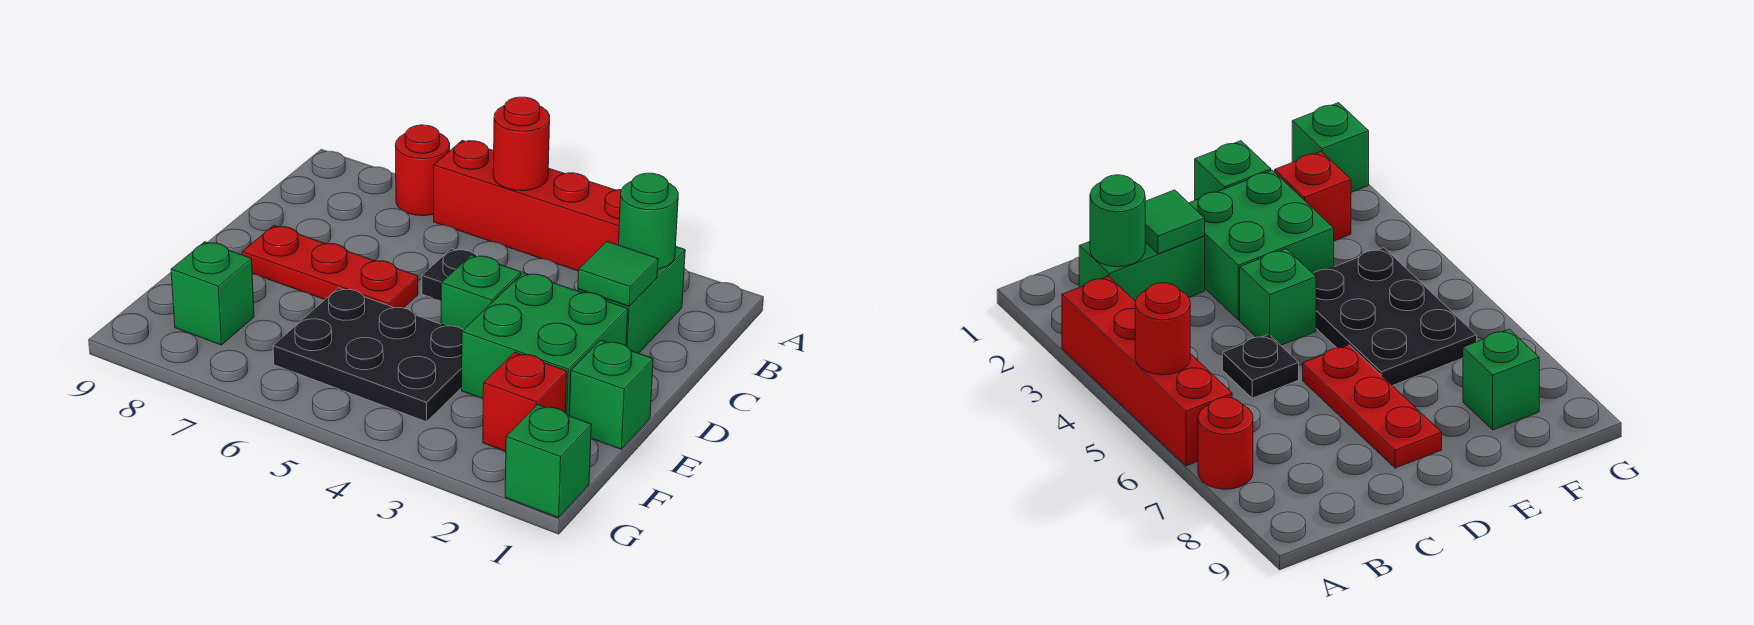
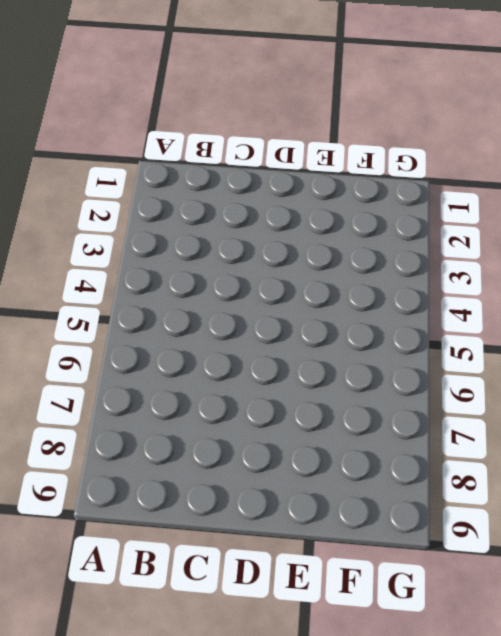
none -> red brick A3:A6 level 1
none -> red round brick A7 level 1
none -> green brick B2:C2 level 1

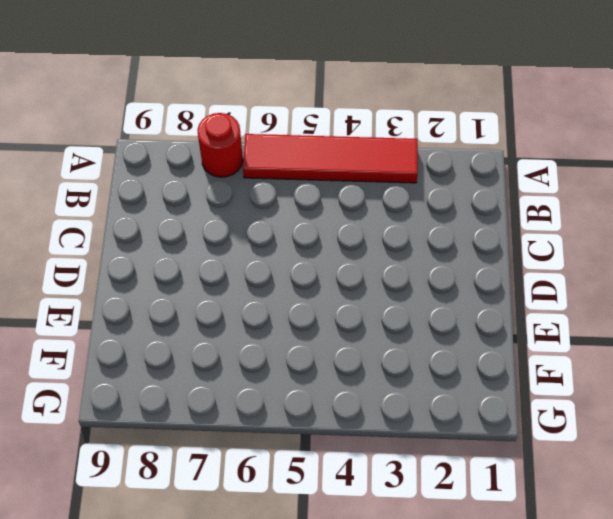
red tile A3:A6 level 1 -> red brick A3:A6 level 1
none -> green brick B2:C2 level 1
none -> black plate C5 level 1
none -> green brick D2:E3 level 1

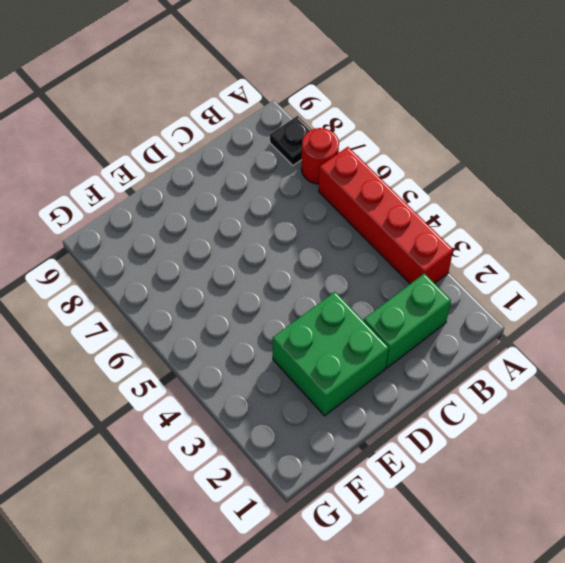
black plate A8 level 1 -> black plate C5 level 1
none -> green brick D4 level 1
none -> red plate D6:D8 level 1
none -> green brick E1 level 1

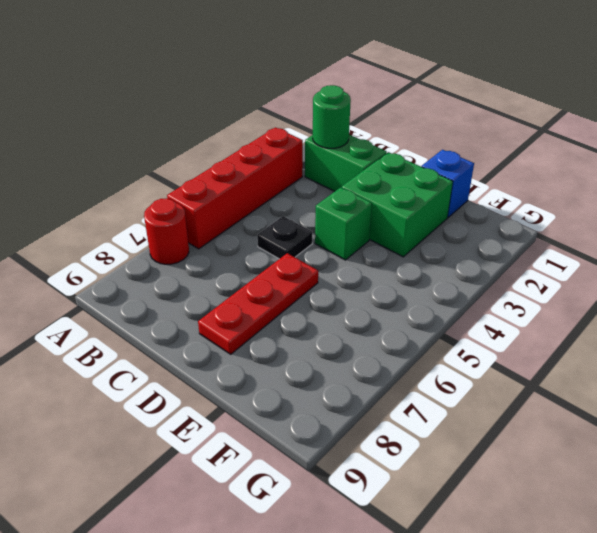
blue brick E1 level 1 -> green brick E1 level 1
none -> black plate E4:F6 level 1
none -> red brick F2 level 1
none -> green brick F8 level 1

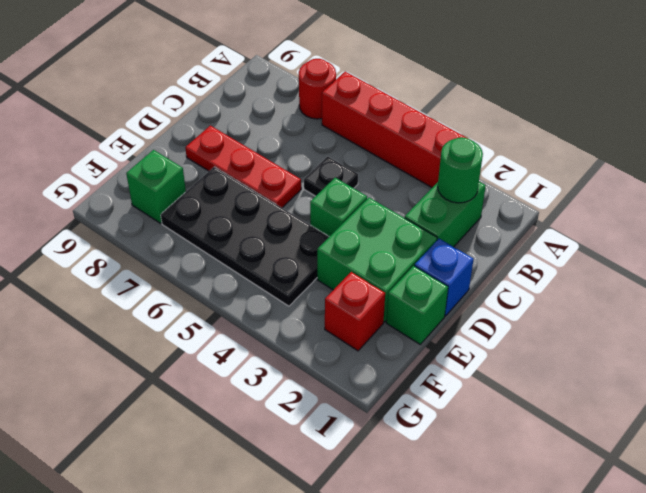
blue brick D1 level 1 -> none
black plate E4:F7 level 1 -> black plate E4:F6 level 1
none -> green brick G1 level 1
none -> red round brick A5 level 2
none -> green tile C2 level 2

